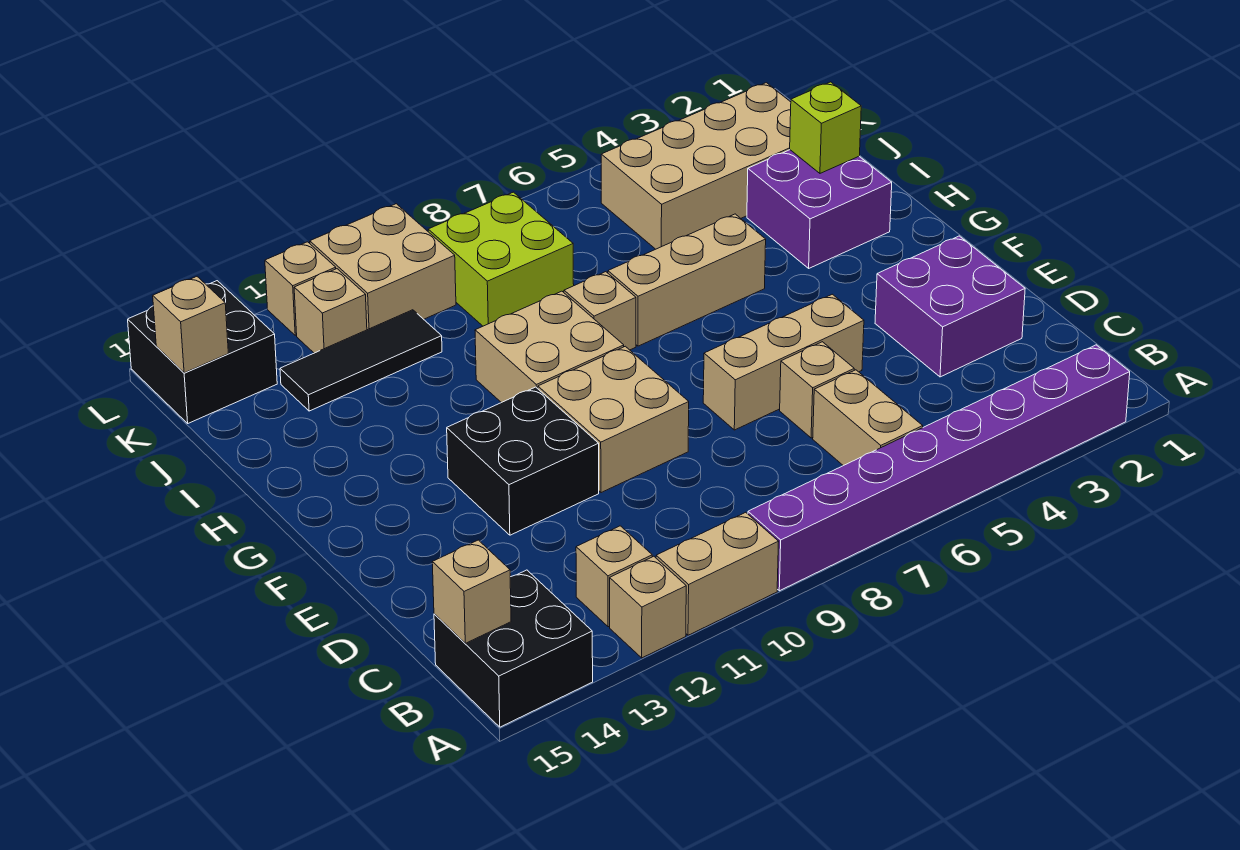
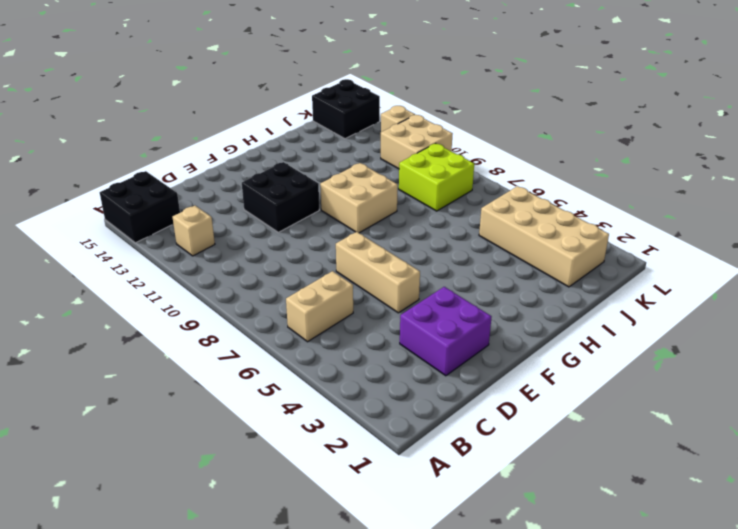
none -> purple brick A2:A9 level 1
none -> tan brick A10:A11 level 1
none -> tan brick A12 level 1

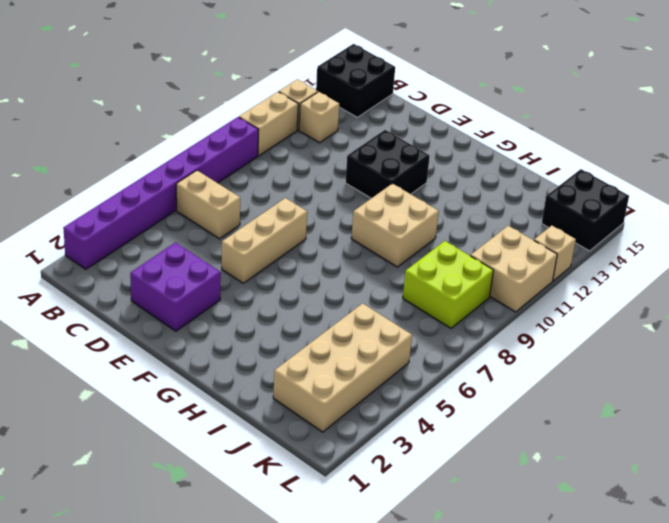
none -> tan brick D6 level 1
none -> tan brick E9:F10 level 1
none -> purple brick H2:I3 level 1

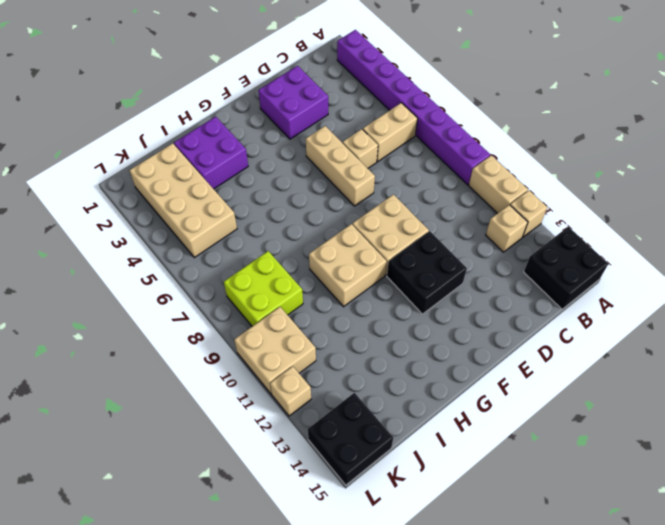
none -> tan brick H5:H7 level 1
none -> tan brick H8 level 1
none -> black tile J11:J13 level 1

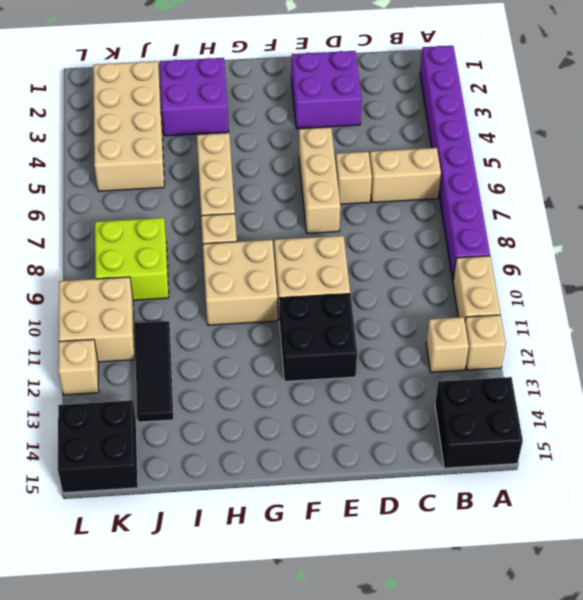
none -> tan brick K12 level 1
none -> tan brick B15 level 2
none -> lime brick I2 level 2

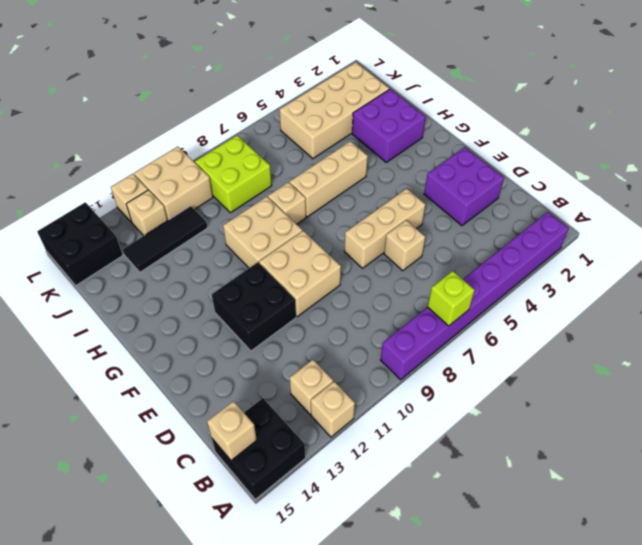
lime brick A7 level 2 -> lime brick I2 level 2
none -> tan brick A10:A11 level 1
none -> tan brick B6:C6 level 1
none -> tan brick K15 level 2

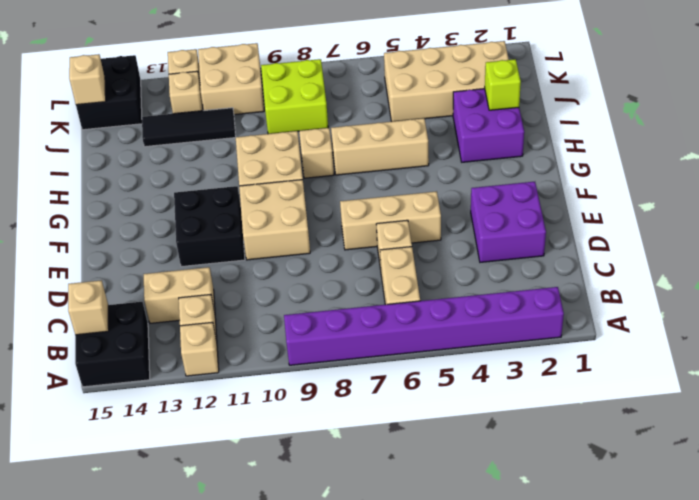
tan brick C12:C13 level 1 -> tan brick A10:A11 level 1

